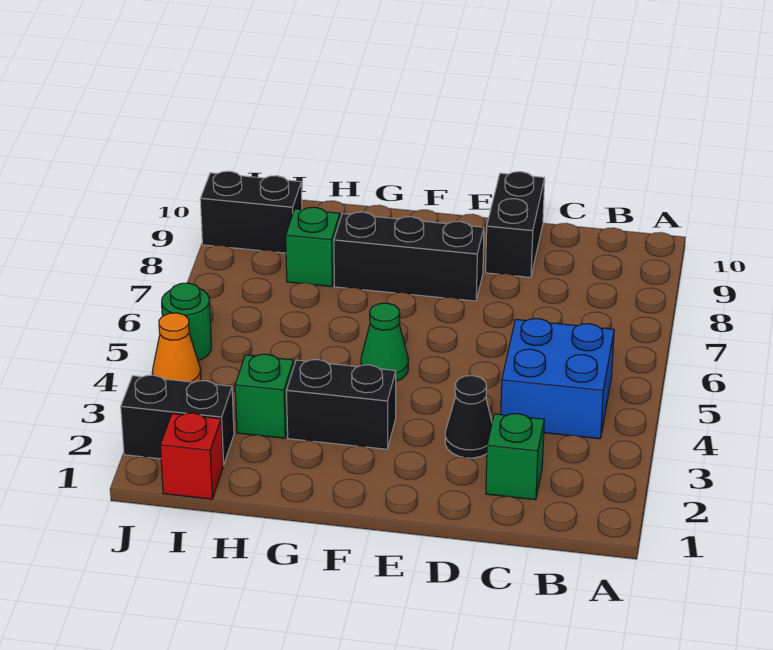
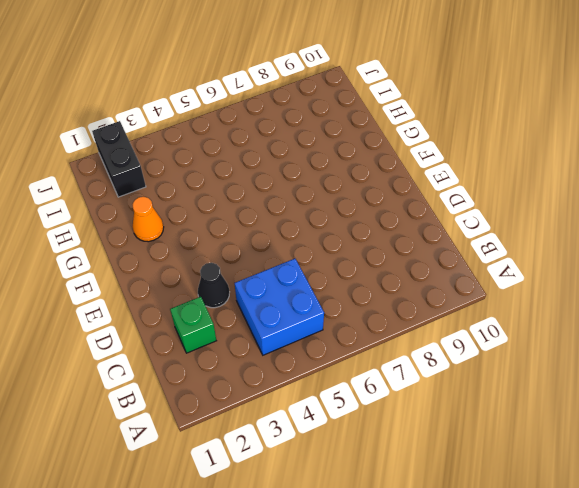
orange cone G2 level 1 -> orange cone J4 level 1
none -> black brick D9:D10 level 1
none -> black brick E8:G8 level 1
none -> black brick F3:G3 level 1

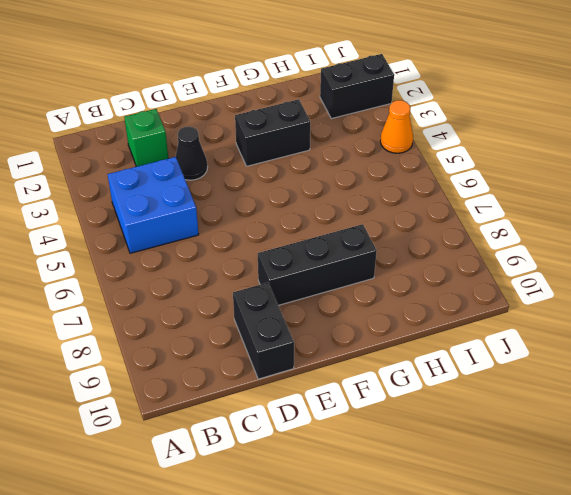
none -> green cone F5 level 1
none -> green brick H3 level 1
none -> green brick H8 level 1

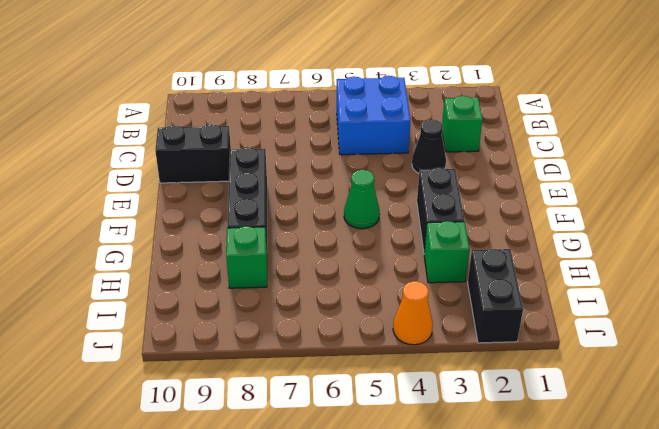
none -> red brick I1 level 1
none -> black brick I9:J9 level 1
none -> green round brick J5 level 1

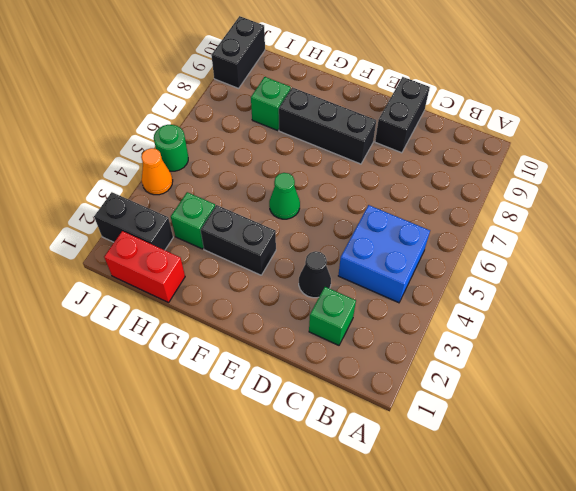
red brick H1:I1 level 1 -> red brick I1 level 1
black brick J9:J10 level 1 -> black brick I9:J9 level 1

